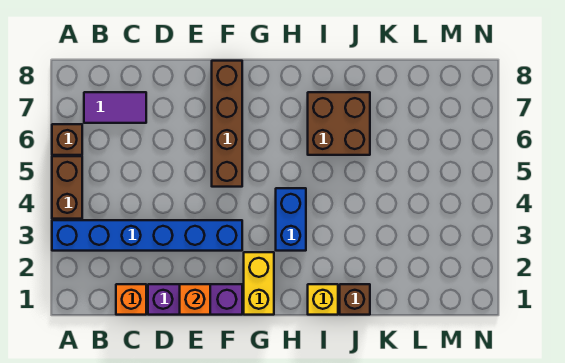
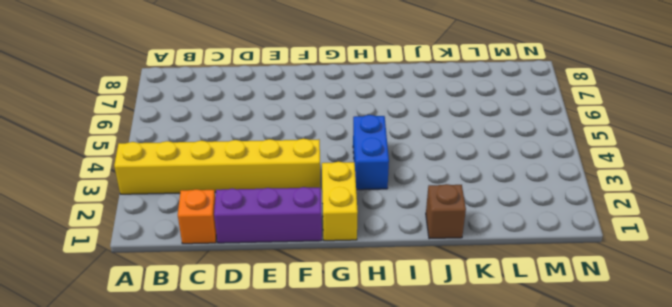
yellow brick A3:F3 level 1 -> blue brick A3:F3 level 1
none -> brown brick A4:A5 level 1
none -> brown brick A6 level 1
none -> purple tile B7:C7 level 1

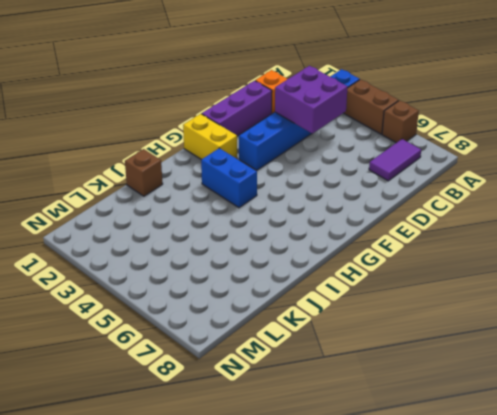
purple brick C3:D4 level 2 -> none
none -> brown brick F5:F8 level 1
none -> yellow brick I1 level 1
none -> brown brick I6:J7 level 1

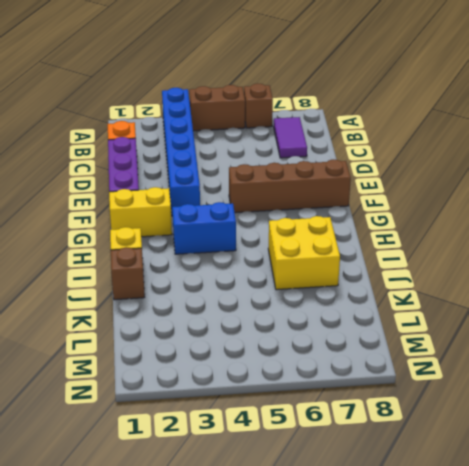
yellow brick I6:J7 level 1 -> brown brick I6:J7 level 1
none -> orange brick E1 level 2

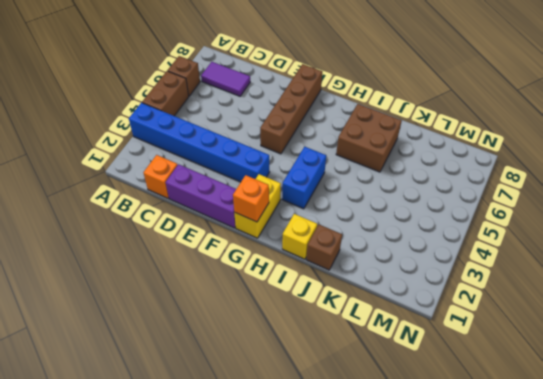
orange brick G1 level 2 -> orange brick E1 level 2

